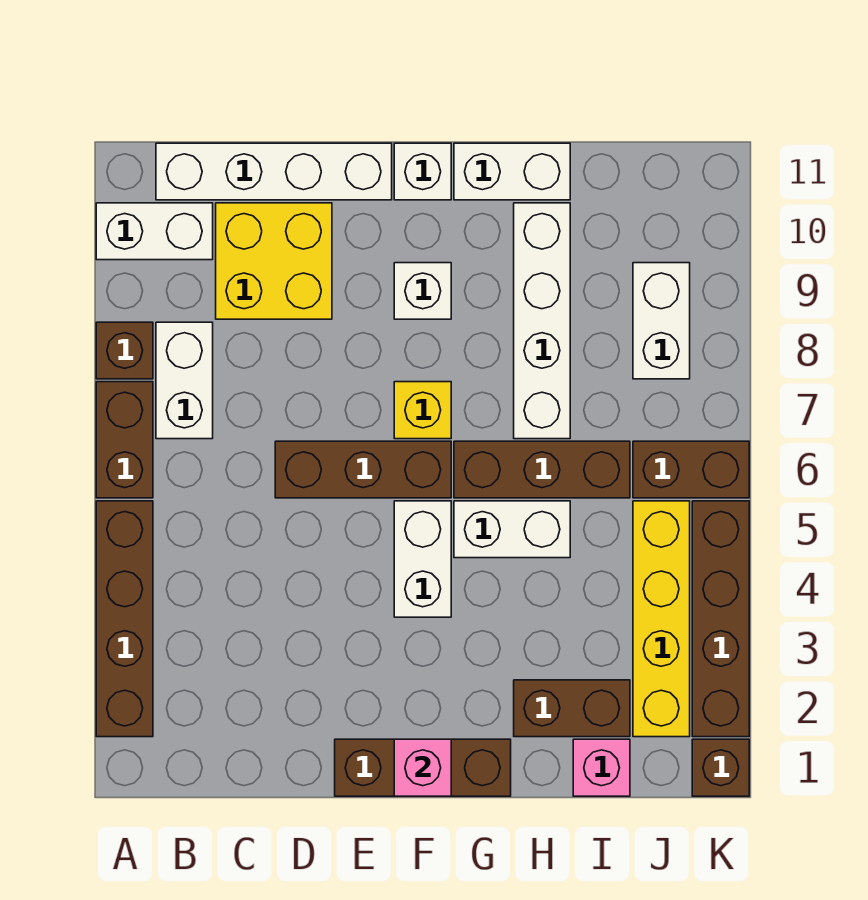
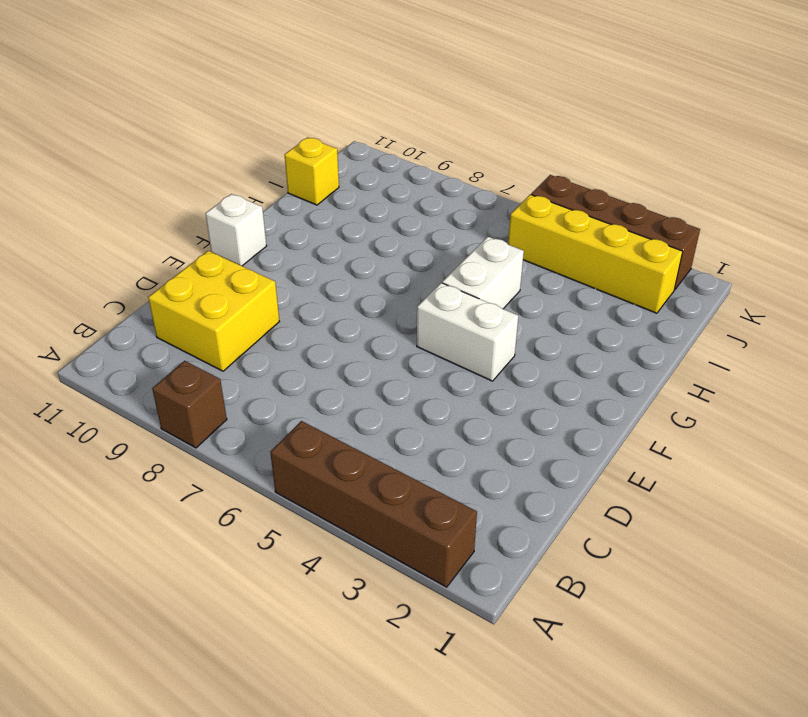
yellow brick I11 level 1 -> yellow brick F7 level 1
none -> brown brick A6:A7 level 1
none -> white brick A10:B10 level 1
none -> white brick B7:B8 level 1

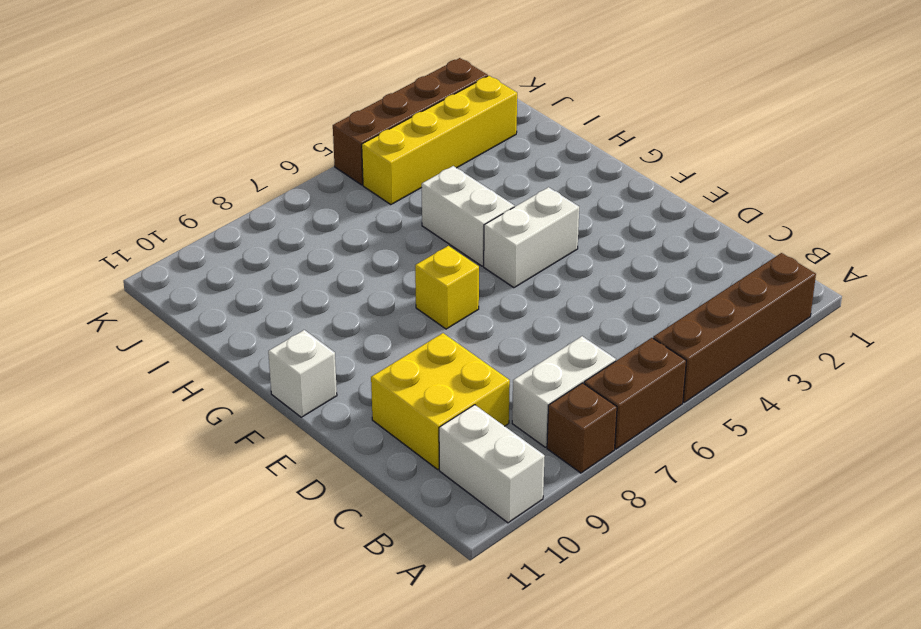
none -> white brick B11:E11 level 1
none -> brown brick D6:F6 level 1
none -> brown brick E1:G1 level 1

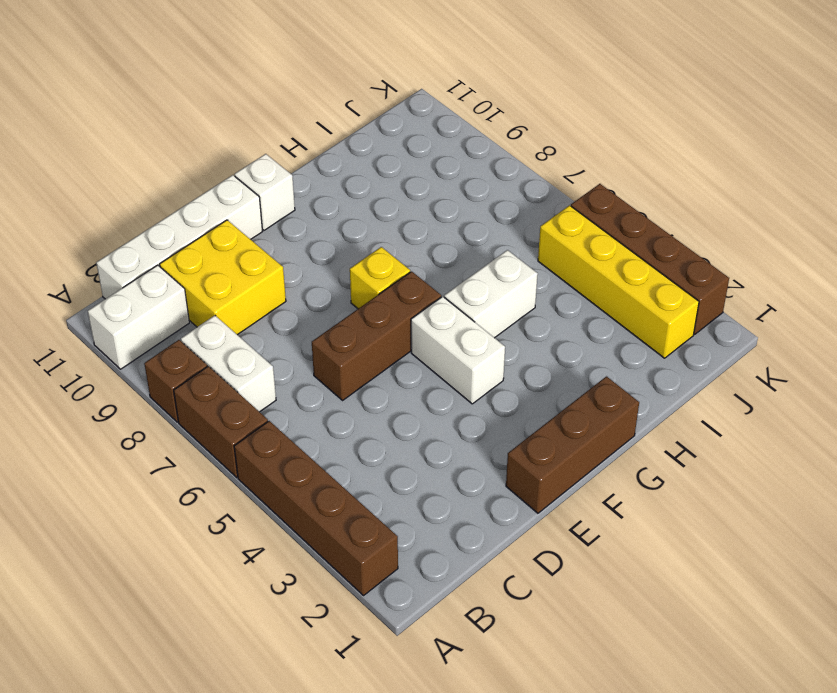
none -> white brick F9 level 1
none -> brown brick G6:I6 level 1
none -> white brick G11:H11 level 1

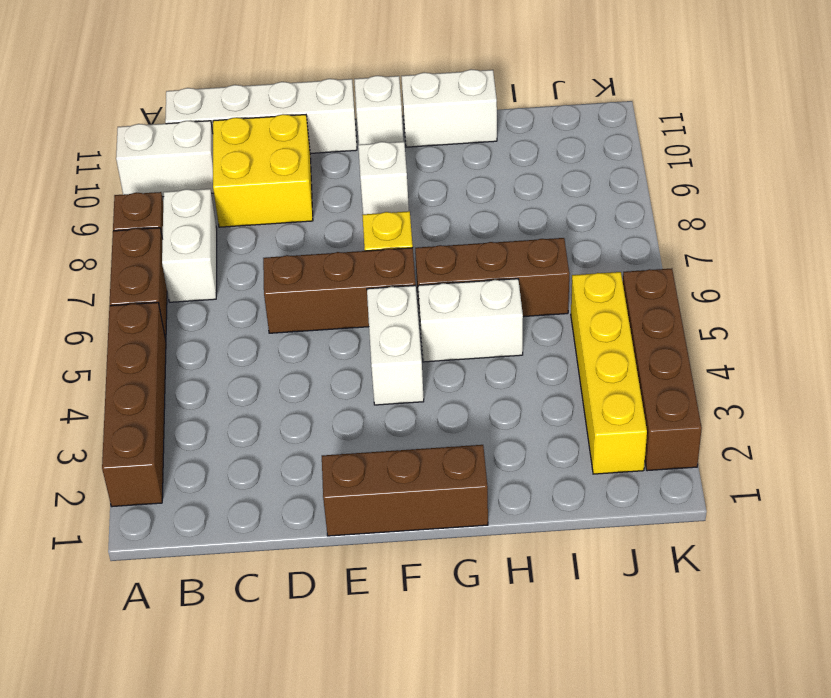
none -> brown brick H2:I2 level 1
none -> white brick H7:H10 level 1
none -> pink brick I1 level 1

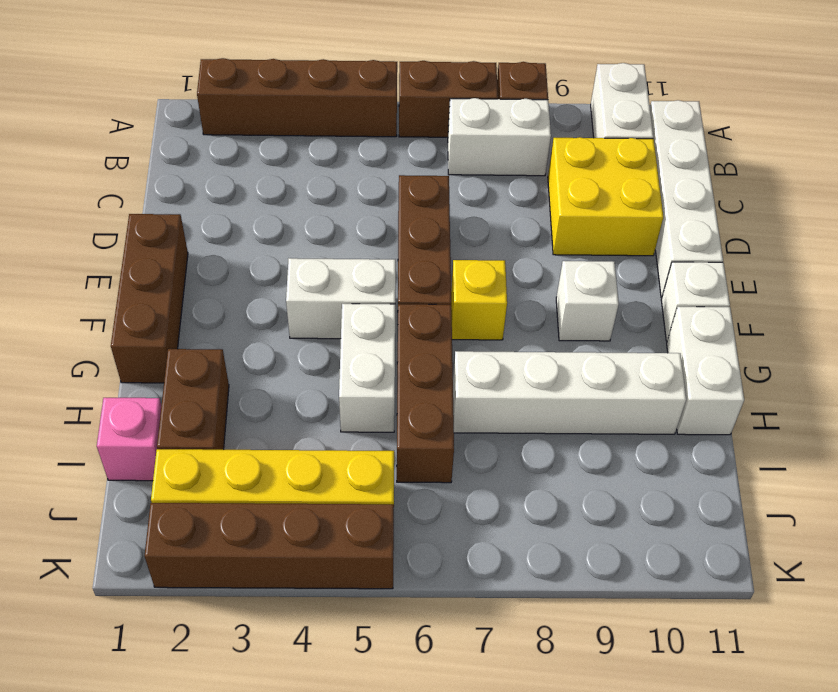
none -> brown brick J6:K6 level 1
none -> white brick J8:J9 level 1
none -> brown brick K1 level 1

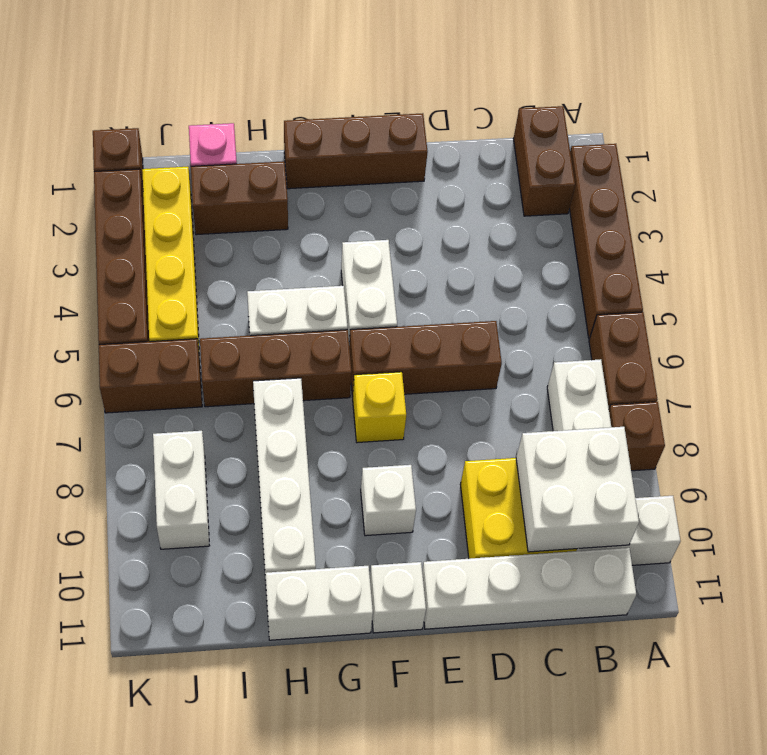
brown brick B1:B2 level 1 -> none
white brick B9:C10 level 2 -> none
none -> pink brick F1 level 2

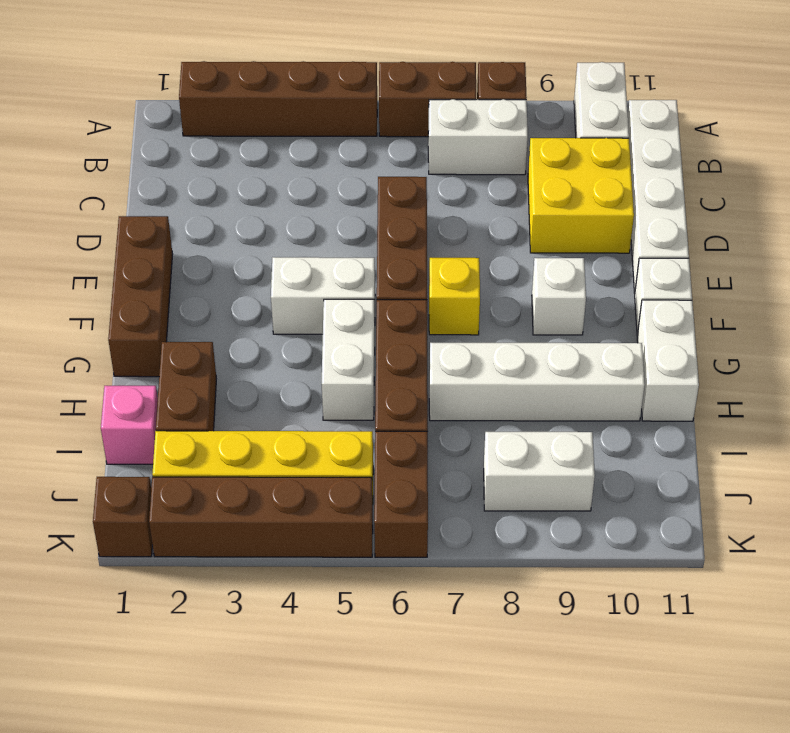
none -> pink brick F1 level 2

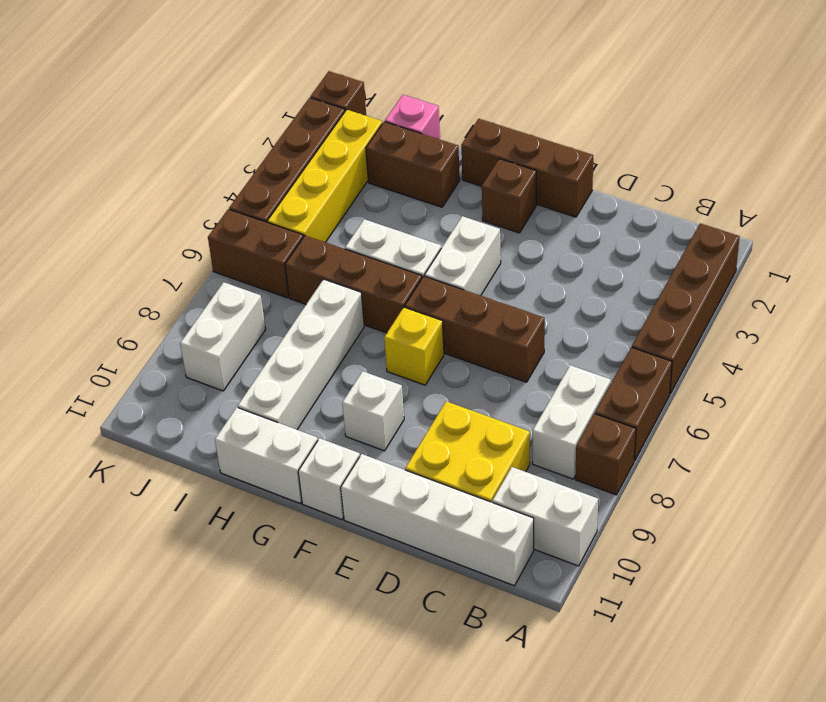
brown brick F2 level 1 -> none
none -> pink brick F1 level 2

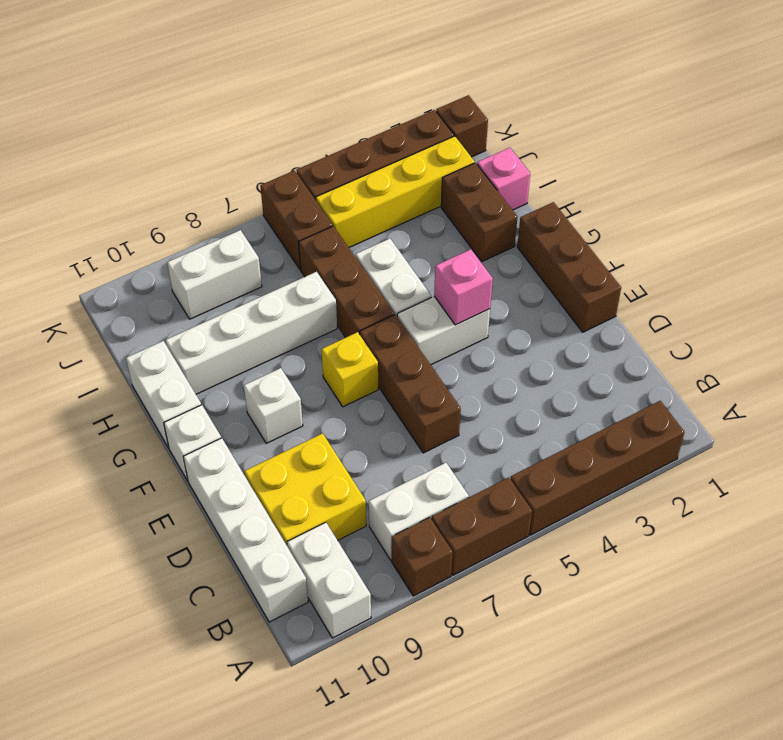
pink brick F4 level 2 -> pink brick F1 level 2

